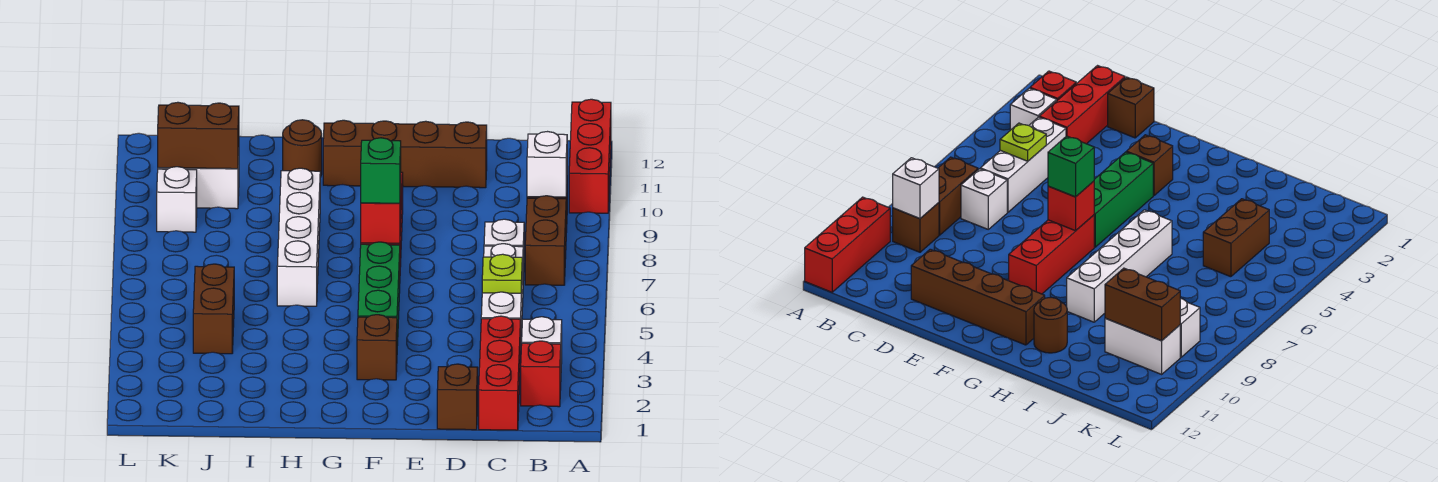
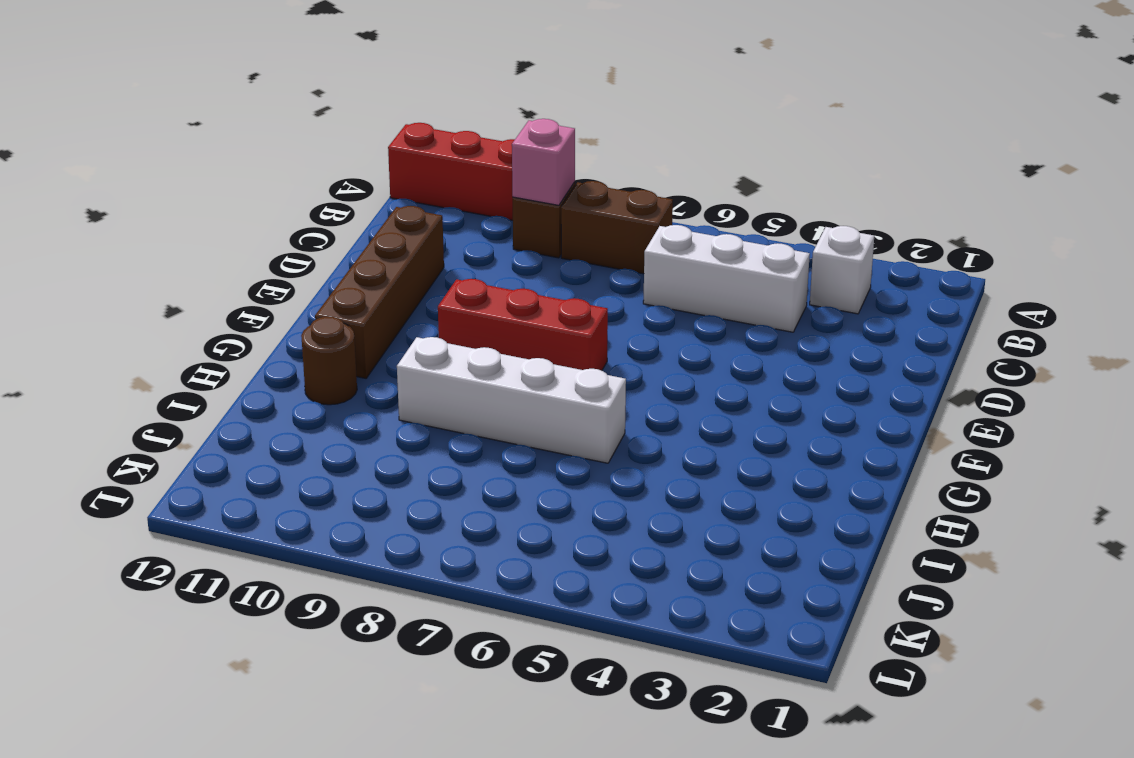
pink brick B9 level 2 -> white brick B9 level 2
none -> red brick B2 level 1
none -> red brick C1:C3 level 1
none -> white brick C7 level 1

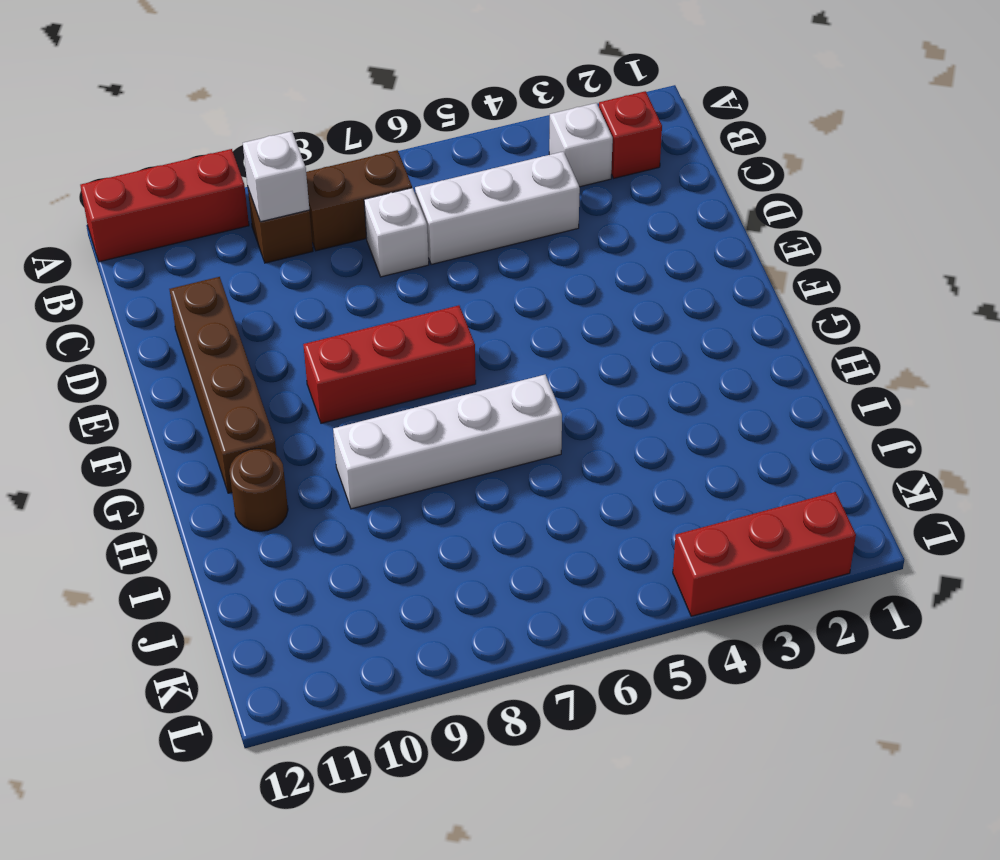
red brick L2:L4 level 1 -> red brick C1:C3 level 1
none -> brown brick D1 level 1
none -> brown brick F3 level 1
none -> green brick F4:F6 level 1

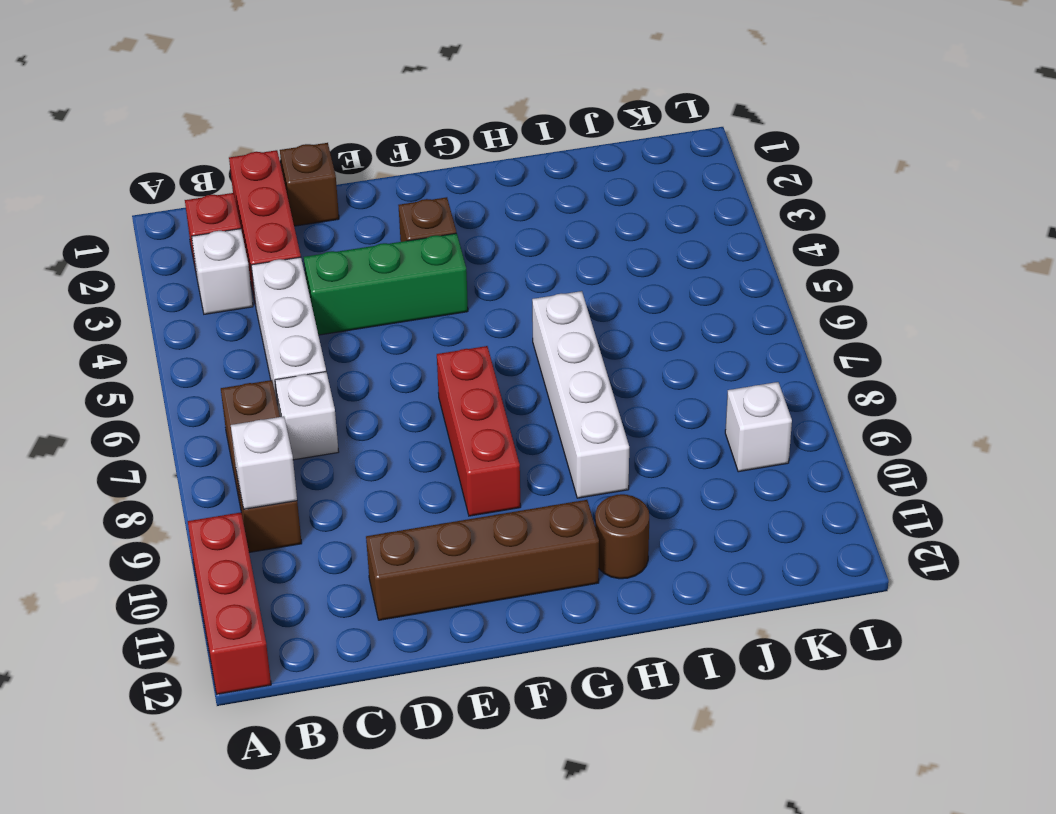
green brick D4:F4 level 1 -> green brick F4:F6 level 1
none -> brown brick J4:J5 level 1
none -> white brick J10:K10 level 1
none -> lime plate C5 level 2

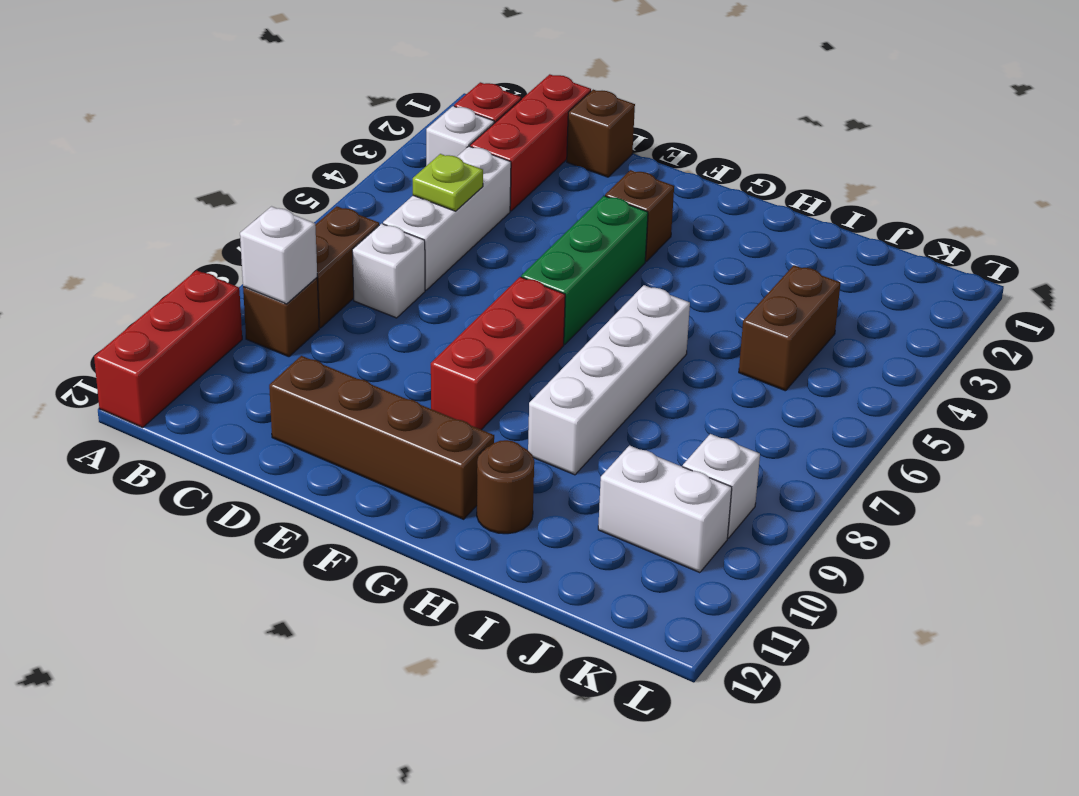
none -> red brick F7 level 2
none -> brown brick J10:K10 level 2
none -> green brick F7 level 3

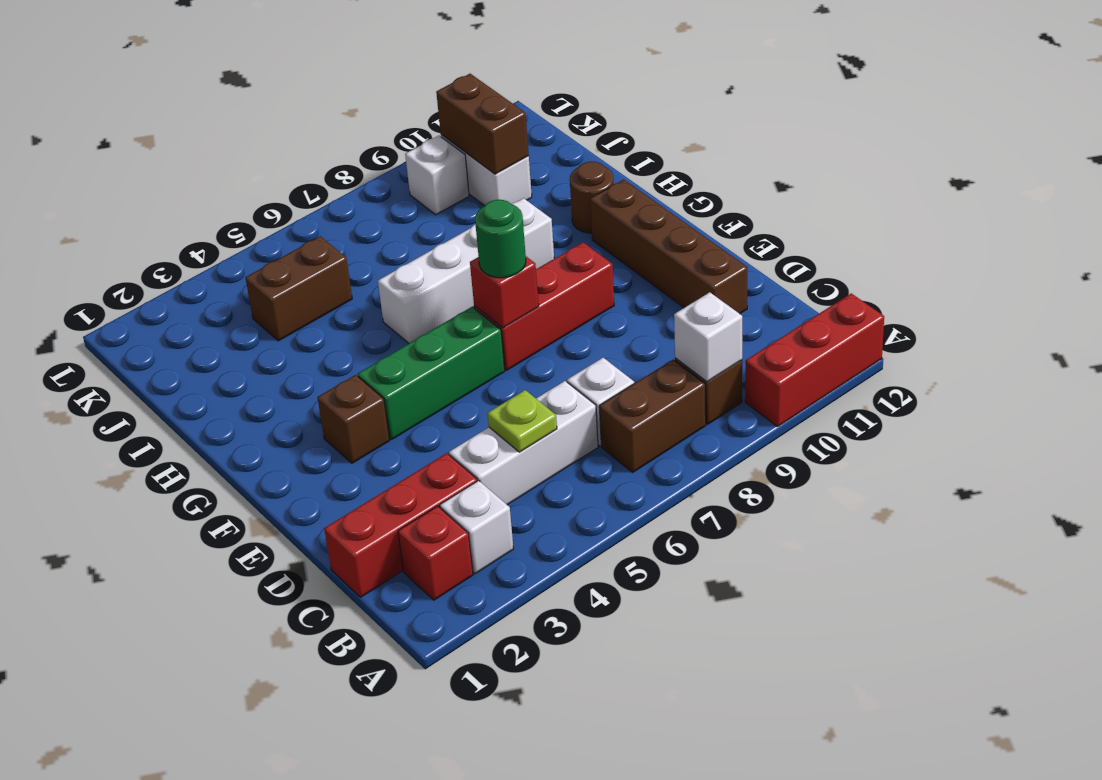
green round brick F7 level 3 -> green brick F7 level 3
none -> brown brick D1 level 1

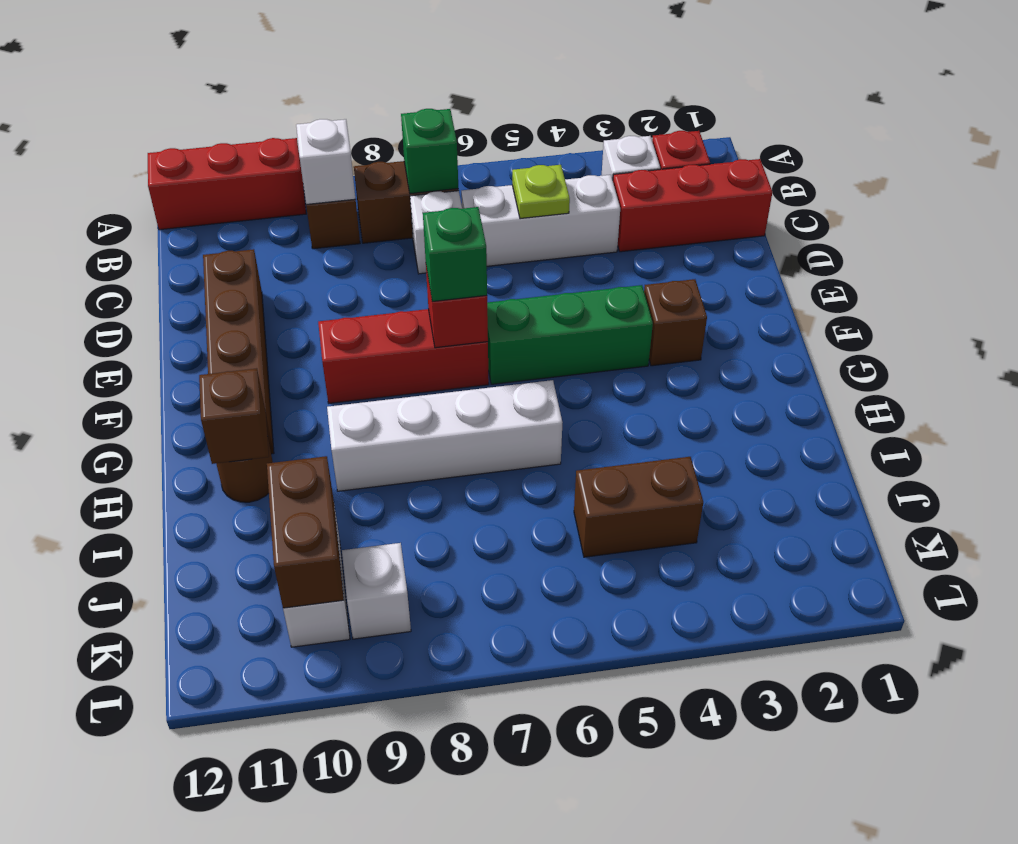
green brick B7 level 2 -> none
brown brick H11 level 2 -> brown brick D1 level 1

